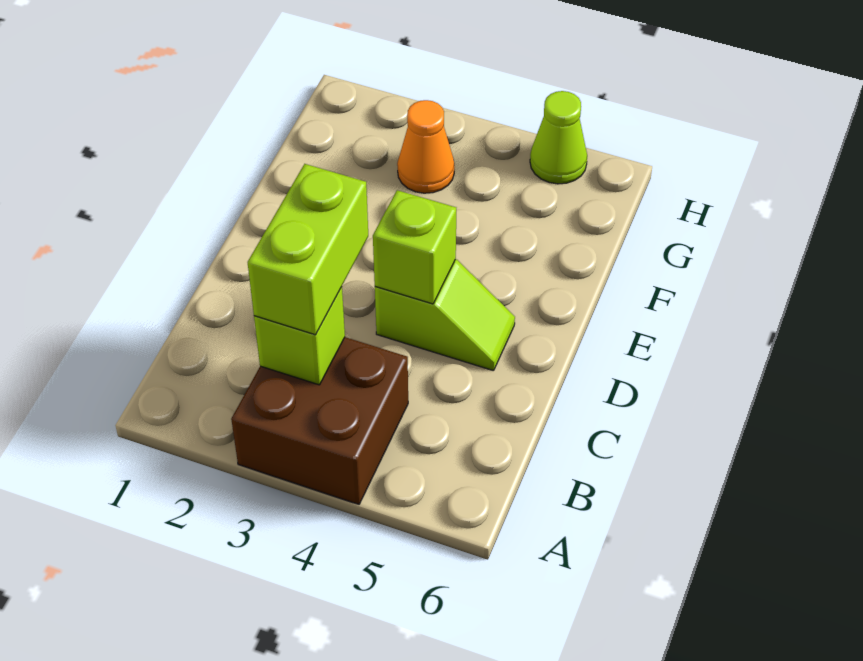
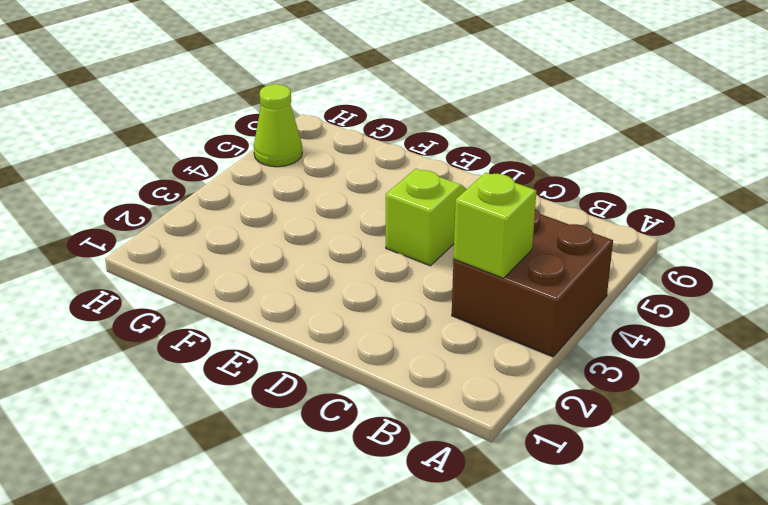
none -> orange cone G3 level 1
none -> lime brick D4 level 2

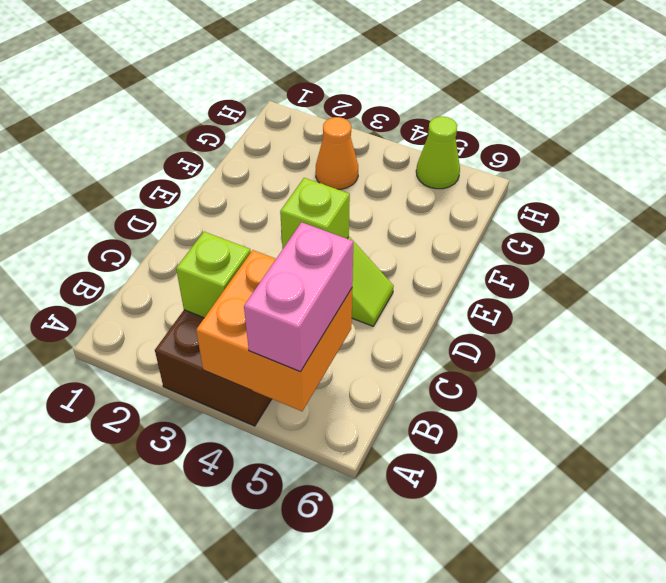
orange brick A4:B5 level 2 -> none
pink brick A5:B5 level 3 -> none
none -> lime brick B3:C3 level 3

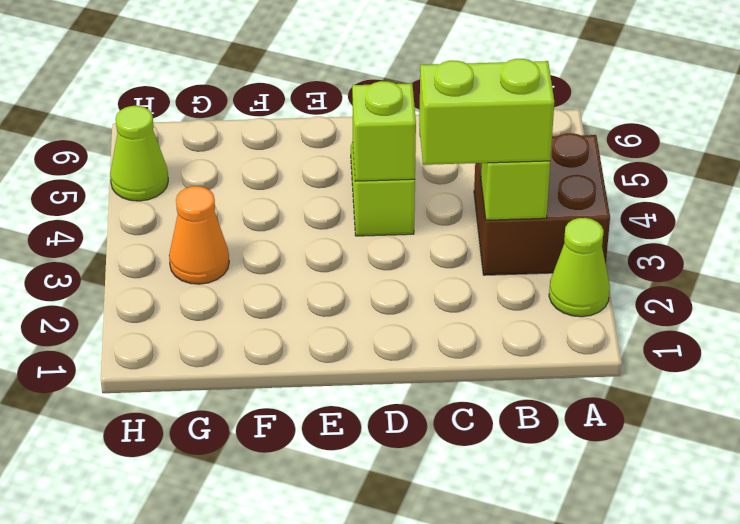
lime cone A2 level 1 -> none

